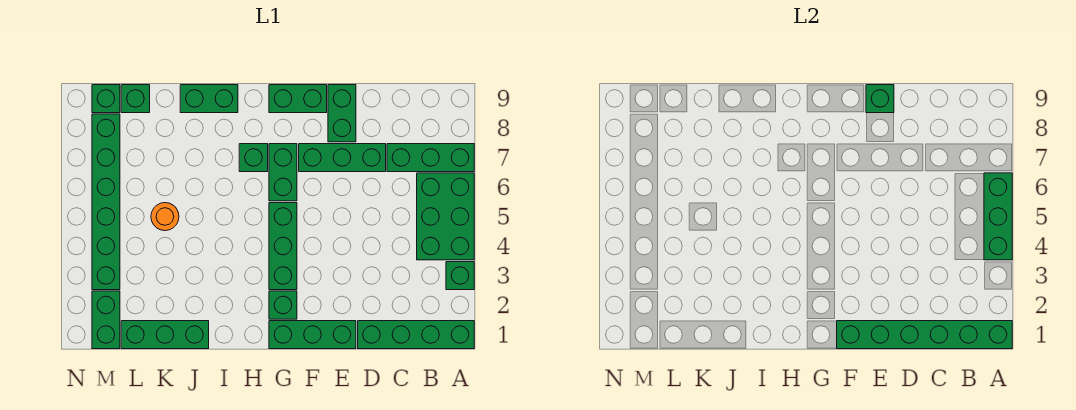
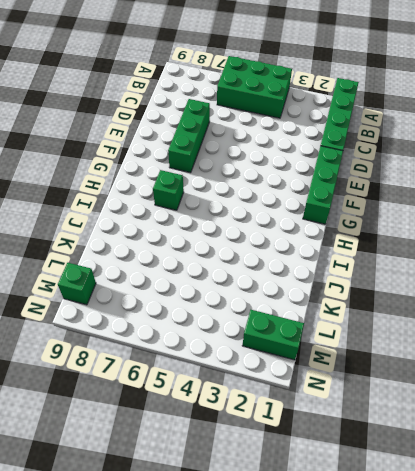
none -> green brick A3 level 1
none -> green brick A7:C7 level 1
none -> green brick E8:E9 level 1

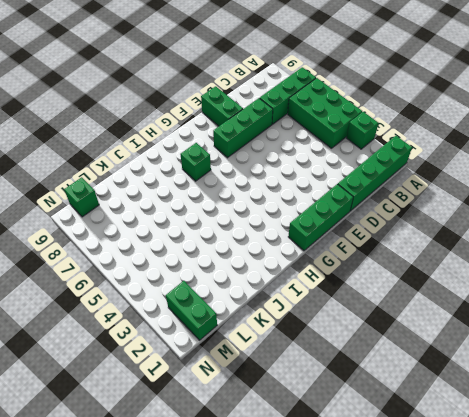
none -> green brick F9:G9 level 1
none -> green brick G2 level 1
none -> green brick G3:G5 level 1

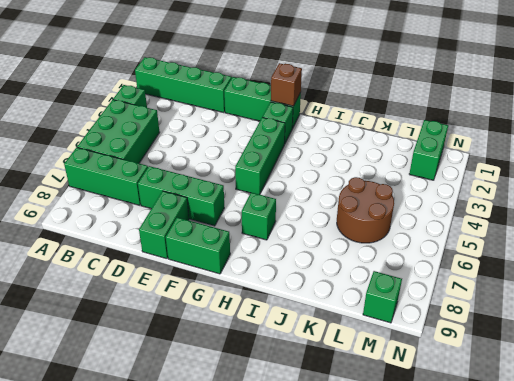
brown brick G1 level 2 -> none
brown round brick K5:L6 level 1 -> orange round brick K5 level 1
none -> green brick G6:G7 level 1
none -> green brick I9:J9 level 1
none -> green brick J1:L1 level 1

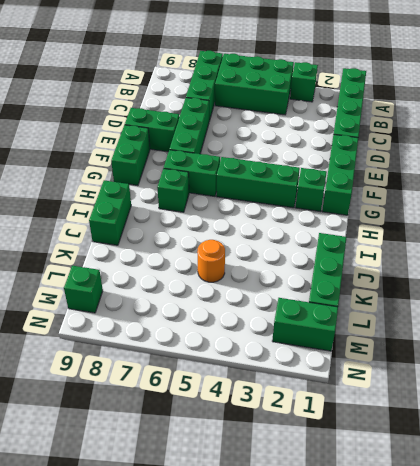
none -> green brick L9 level 1
none -> green brick M3:M8 level 1
none -> green brick A1:F1 level 2

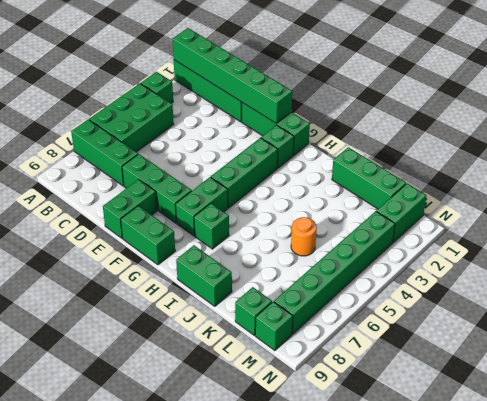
none -> green brick A4:A6 level 2
none -> green brick E9 level 2

